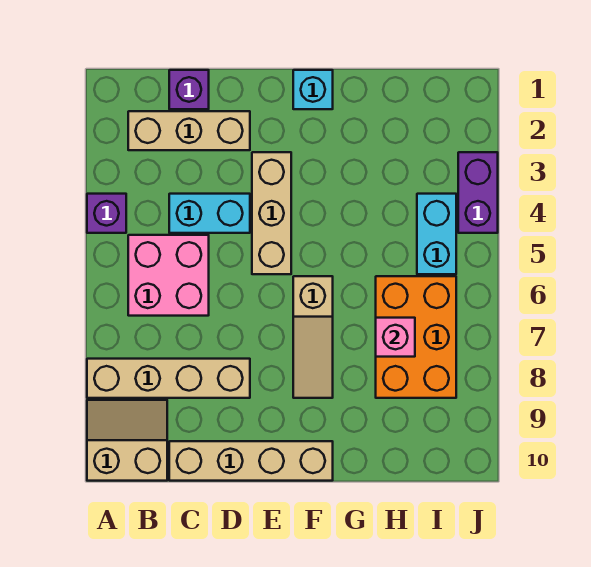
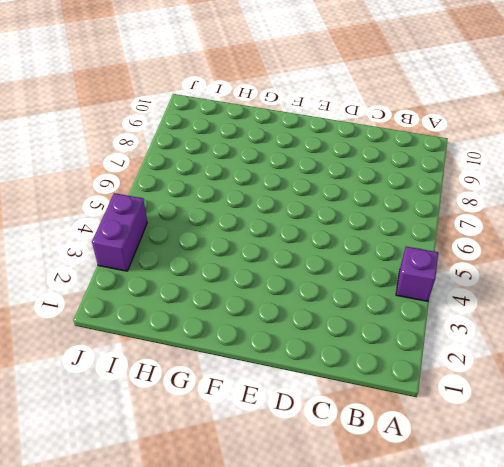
none -> tan brick A8:D8 level 1
none -> tan slope A9:B10 level 1 top 10
none -> tan brick B2:D2 level 1

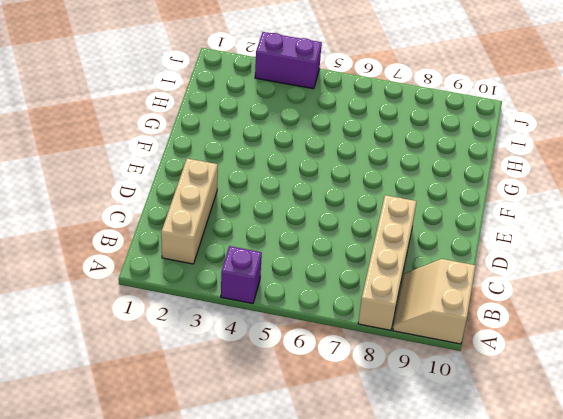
none -> pink brick B5:C6 level 1
none -> purple brick C1 level 1
none -> cyan brick C4:D4 level 1

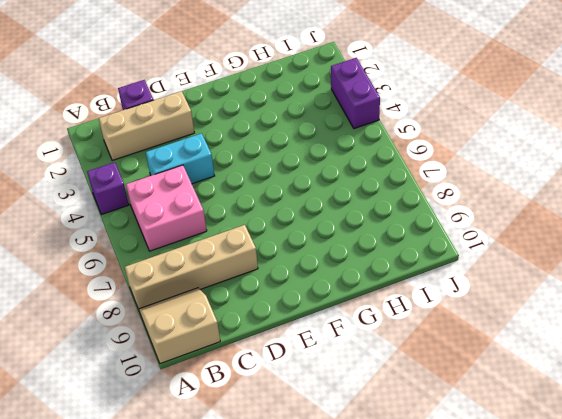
none -> tan brick C10:F10 level 1
none -> tan brick E3:E5 level 1
none -> cyan brick F1 level 1

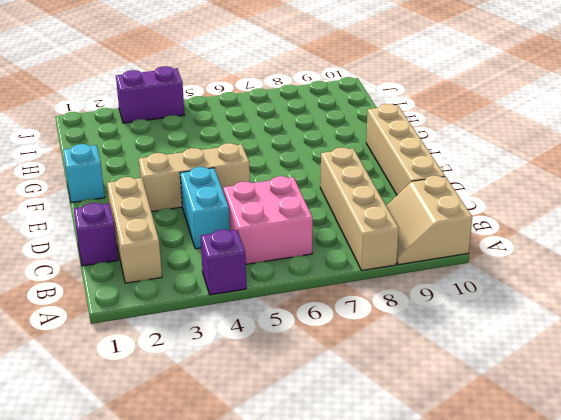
none -> tan slope F6:F8 level 1 top 6
none -> orange brick H6:I8 level 1
none -> cyan brick I4:I5 level 1

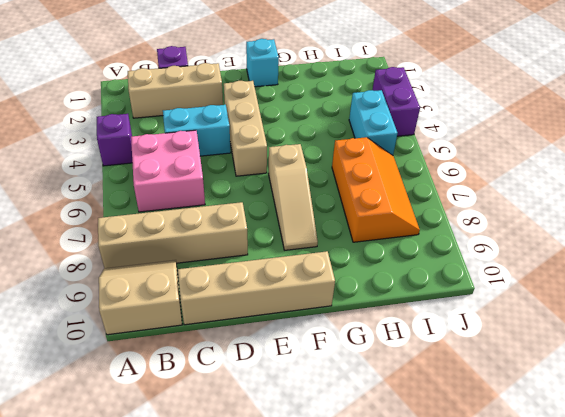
orange slope H6:I8 level 1 top H -> orange brick H6:I8 level 1
none -> pink brick H7 level 2

